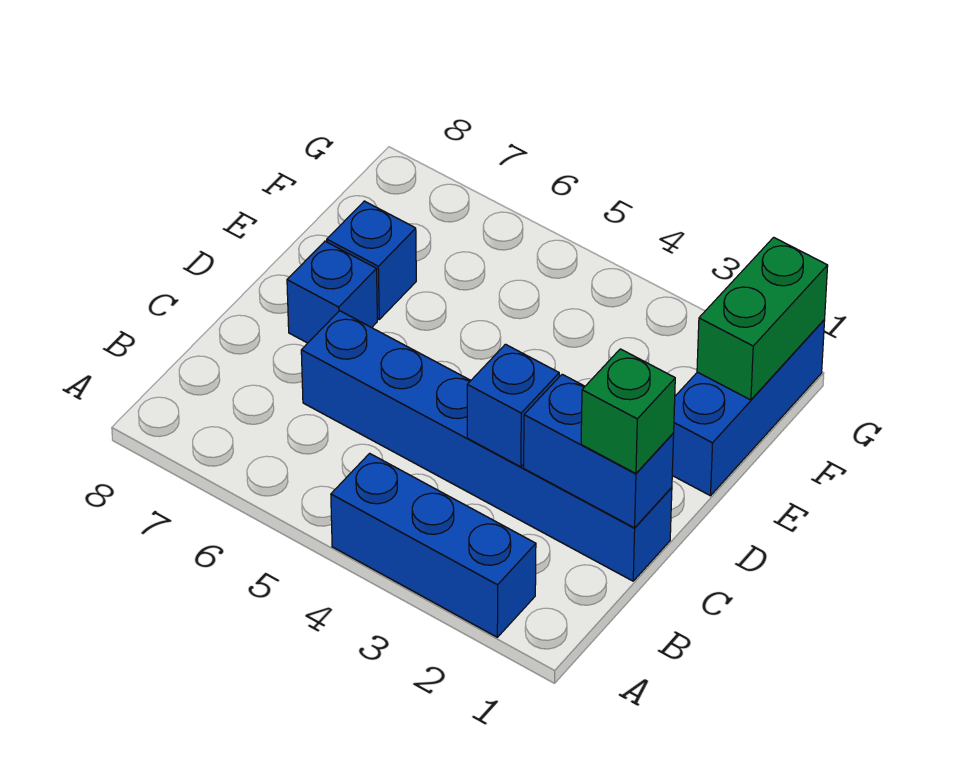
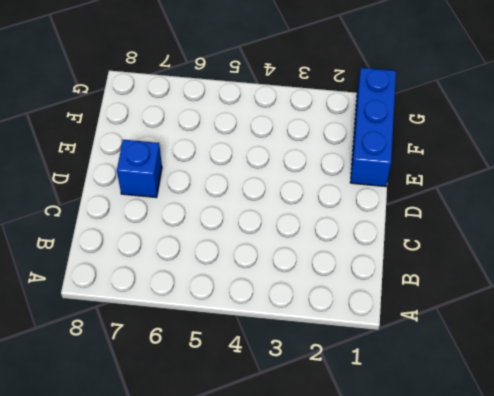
none -> blue brick A2:A4 level 1
none -> blue brick C1:C6 level 1

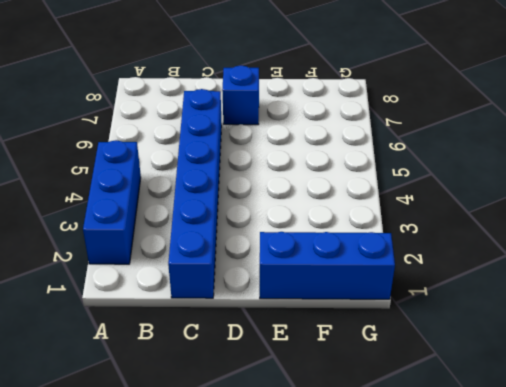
none -> blue brick E7 level 1
none -> blue brick C1:C2 level 2

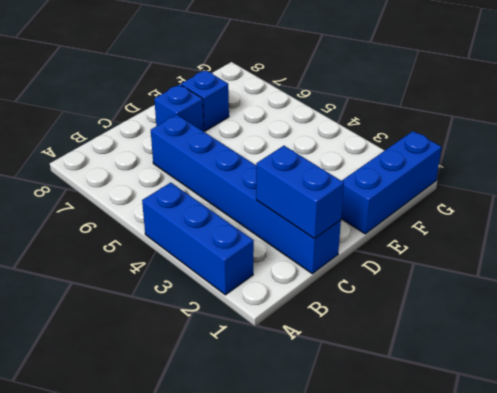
none -> blue brick C3 level 2
none -> green brick F1:G1 level 2

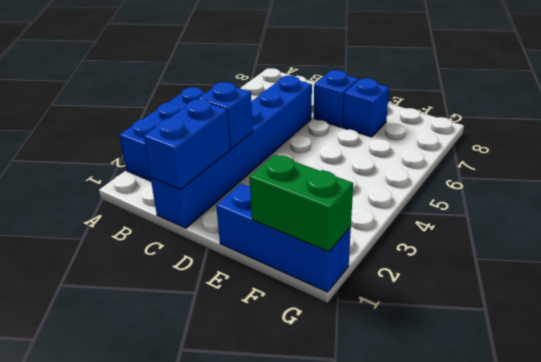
none -> green brick C1 level 3

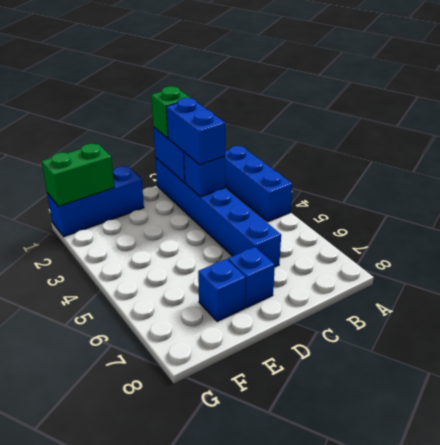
blue brick C2:C3 level 3 -> none

